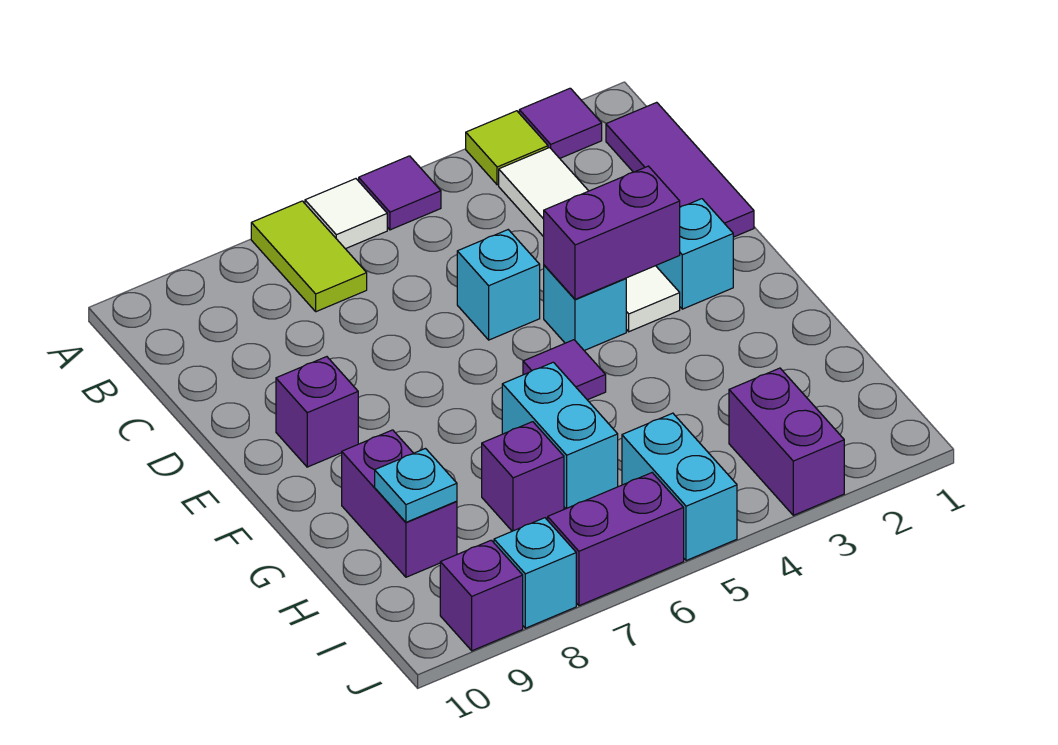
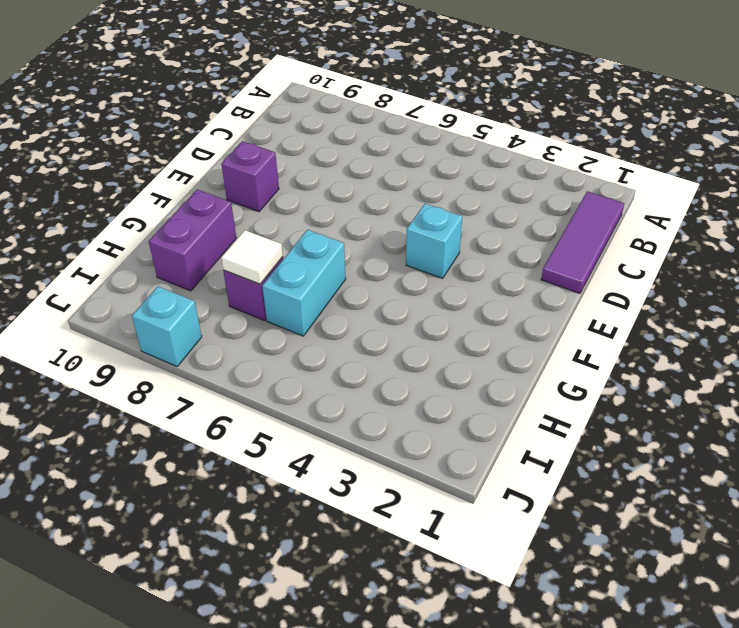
white tile H7 level 2 -> white tile A6 level 1
none -> purple tile A2 level 1
none -> lime tile A3 level 1
none -> purple tile A5 level 1

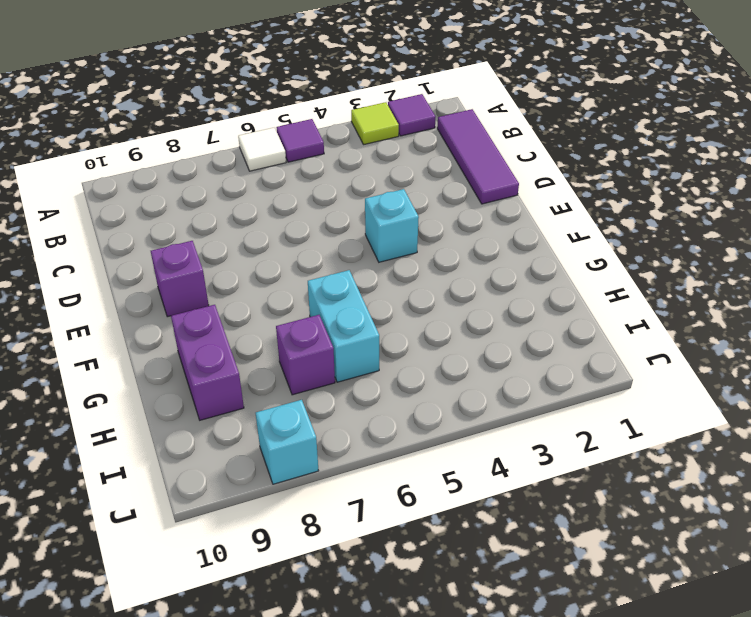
none -> lime tile A7:B7 level 1
none -> white tile B3:E3 level 1
none -> cyan brick D5 level 1

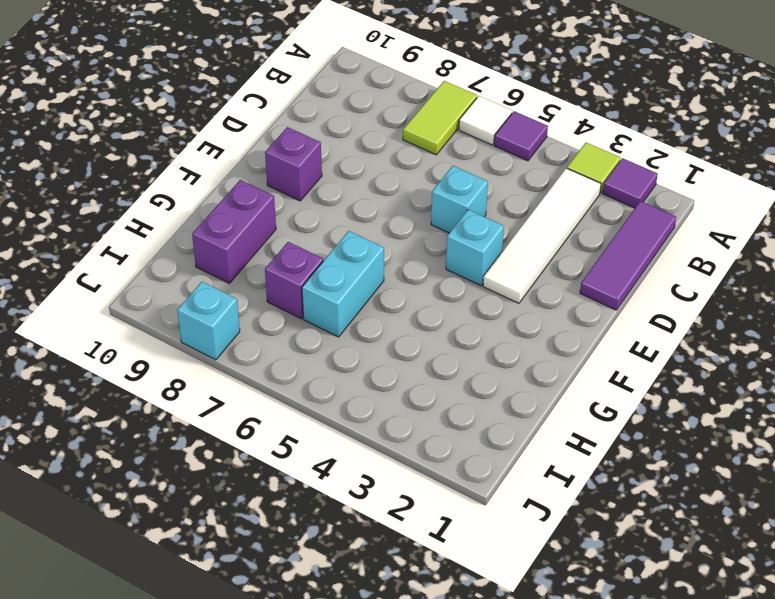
none -> cyan brick E2 level 1
none -> purple tile F5 level 1
none -> purple brick I3:J3 level 1

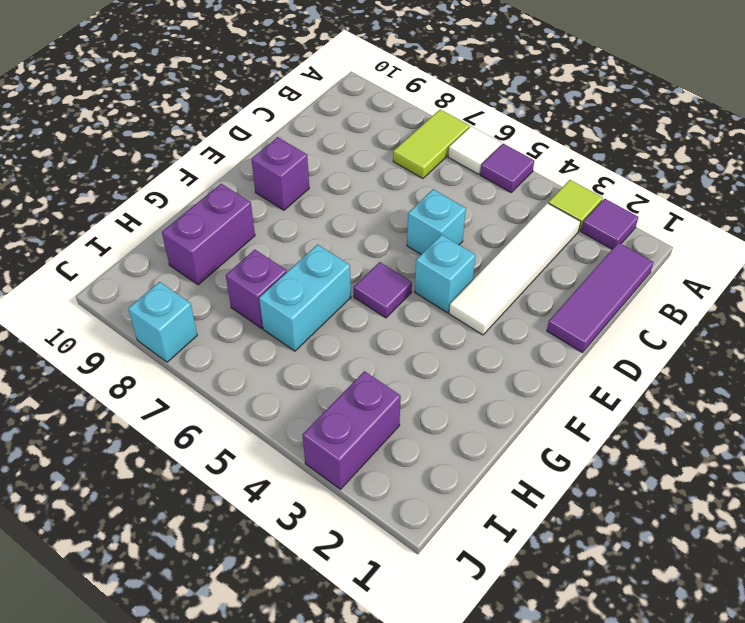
none -> cyan brick E2 level 1
none -> cyan brick I5:J5 level 1
none -> purple brick J6:J7 level 1

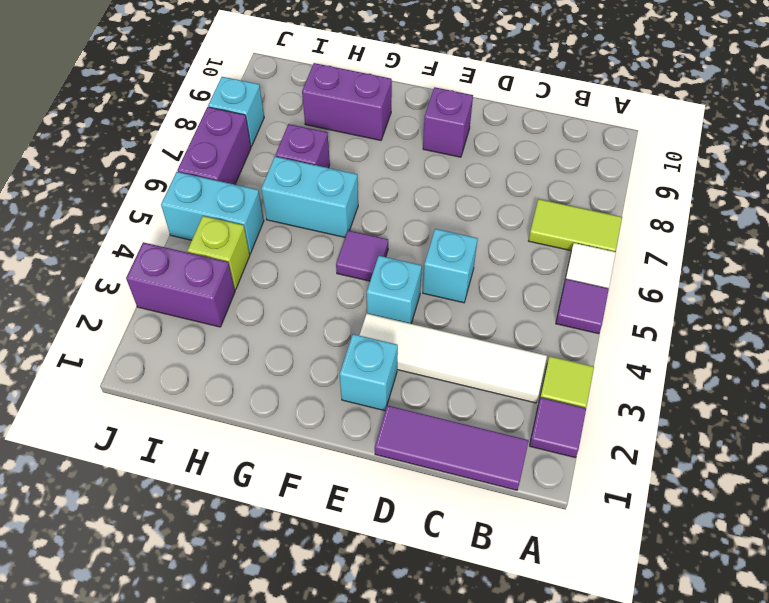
lime brick I4 level 1 -> none
none -> purple brick J9 level 1
none -> purple brick E3:E4 level 2
none -> cyan plate H9 level 2

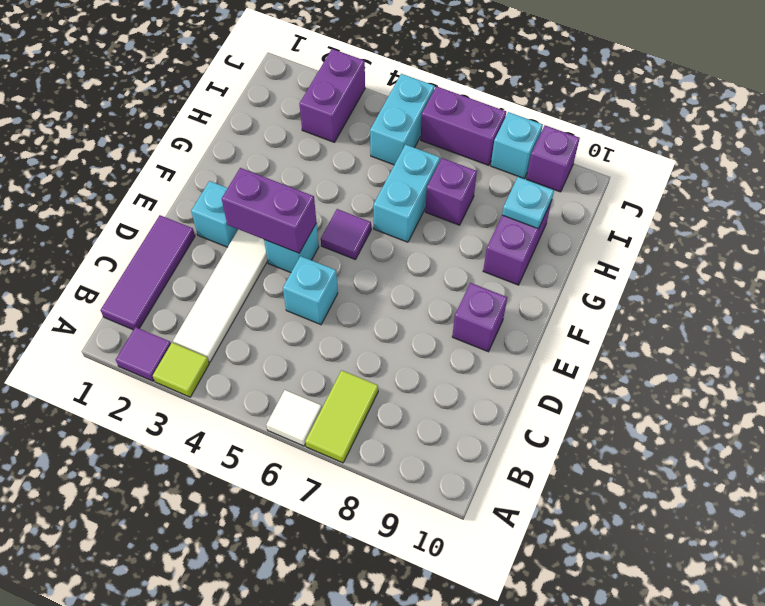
none -> purple tile A5 level 1

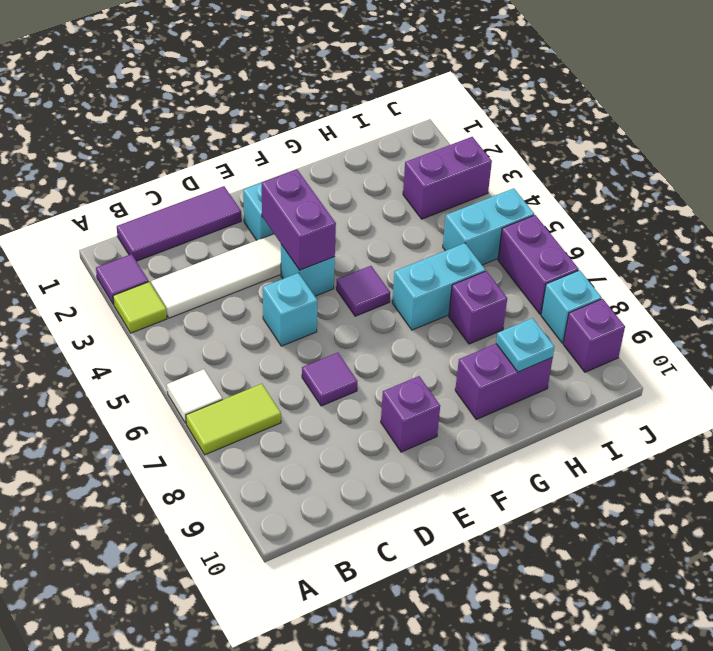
purple tile D7 level 1 -> purple tile A5 level 1

